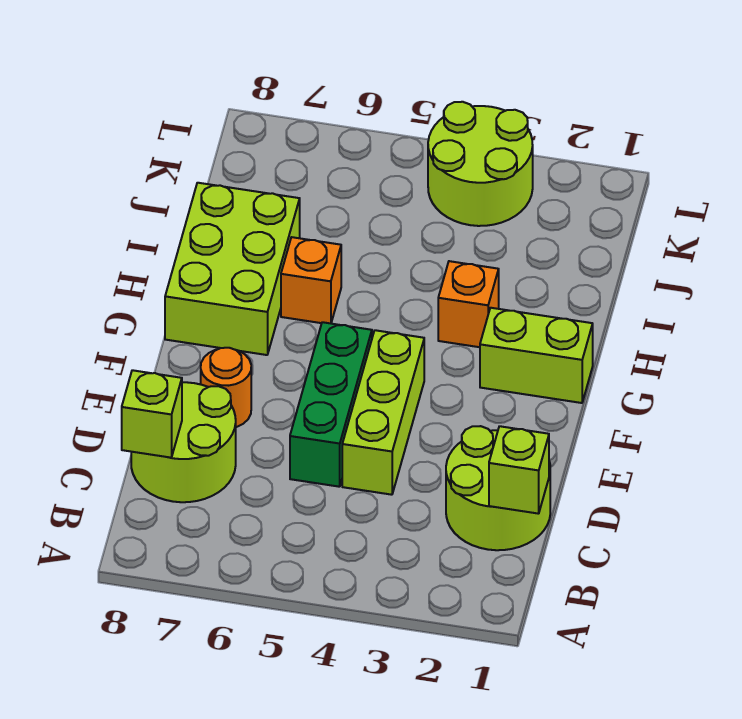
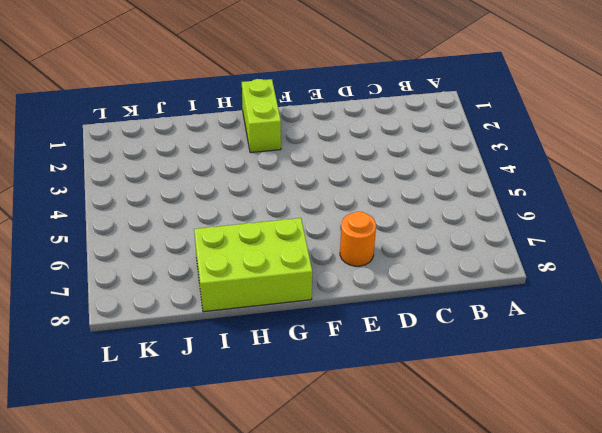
none -> lime round brick C1:D2 level 1
none -> lime round brick C7:D8 level 1
none -> lime brick D4:F4 level 1

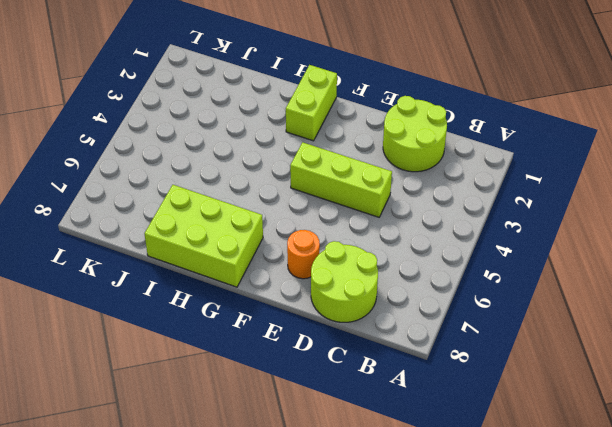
none -> green brick D5:F5 level 1
none -> orange brick H3 level 1
none -> orange brick H6 level 1

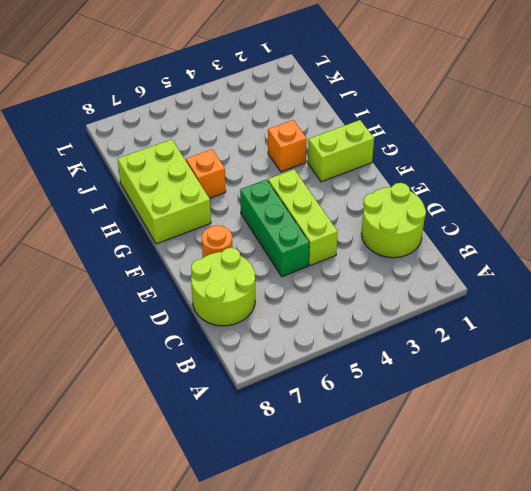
none -> lime round brick K3:L4 level 1
none -> lime brick C1 level 2
none -> lime brick C8 level 2

